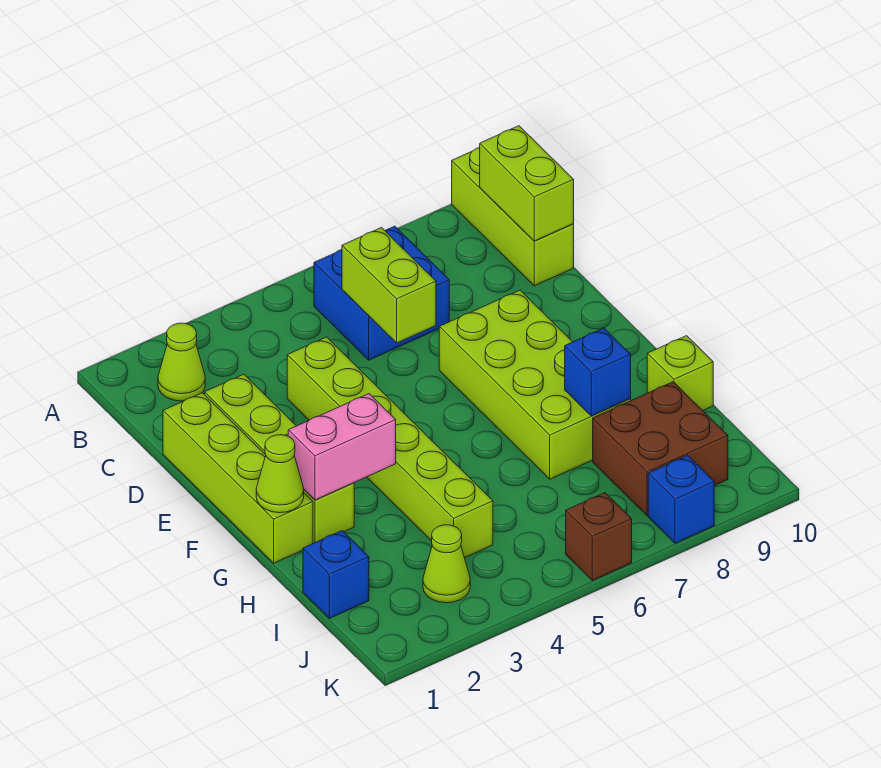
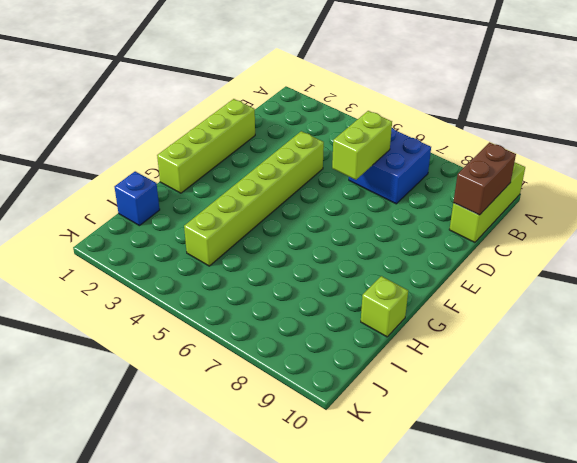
brown brick B10:C10 level 2 -> lime brick B10:C10 level 2
none -> lime cone B2 level 1
none -> lime brick D2:G2 level 1
none -> lime brick E7:H8 level 1

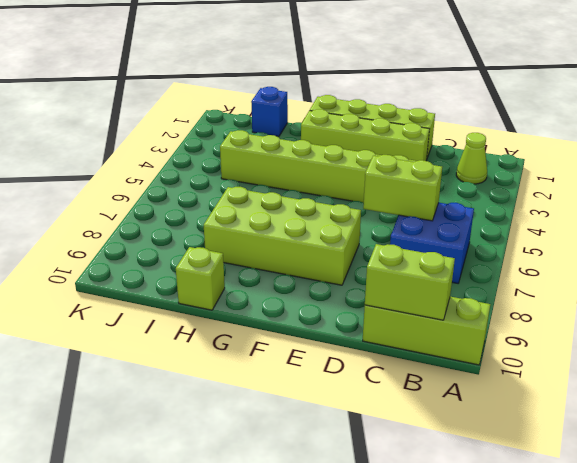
none -> brown brick I8:J9 level 1
none -> lime cone J3 level 1
none -> brown brick K6 level 1

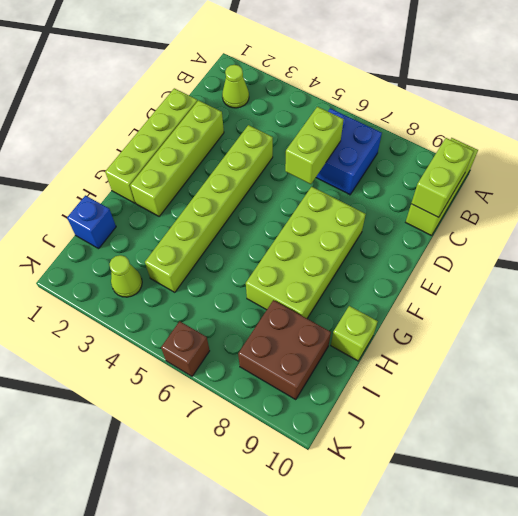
none -> blue brick K8 level 1
none -> lime cone G1 level 2
none -> pink brick G2:G3 level 2

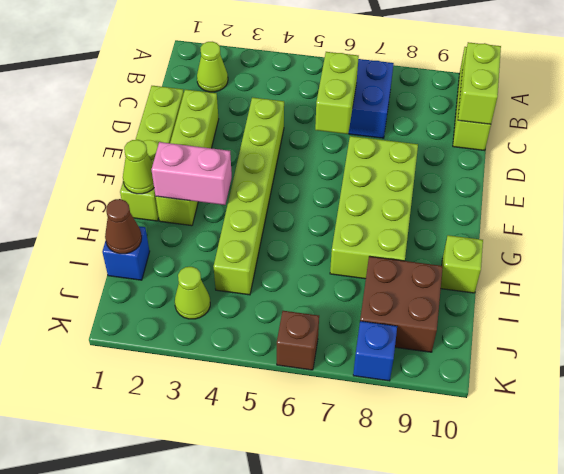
brown cone I1 level 2 -> none
none -> blue brick H8 level 2

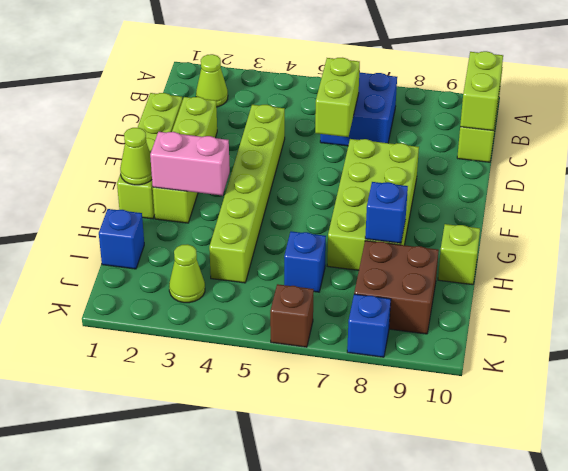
blue brick I6 level 1 -> none

